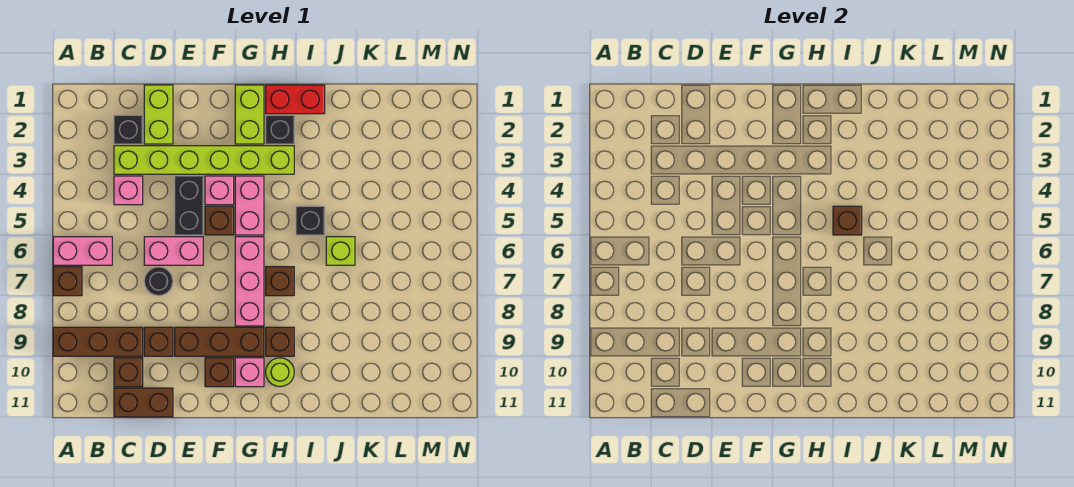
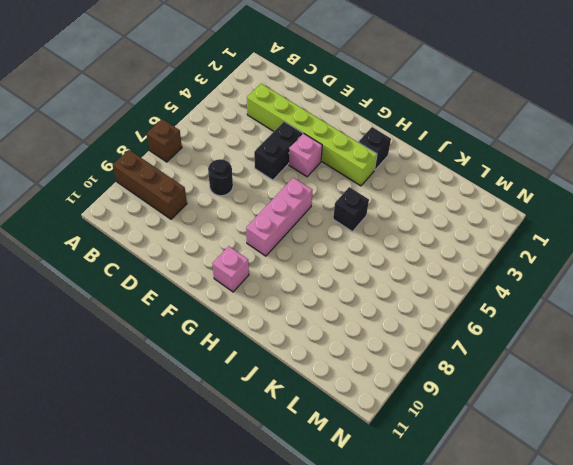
none -> pink brick A6:B6 level 1
none -> black brick C2 level 1
none -> pink brick C4 level 1

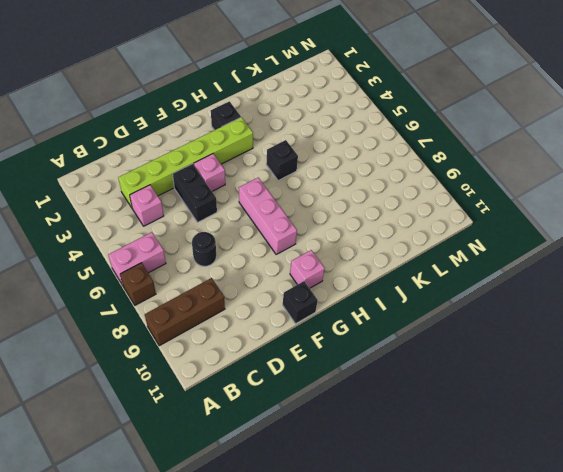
black brick F11 level 1 -> black brick C2 level 1
none -> brown brick C10 level 1
none -> brown brick C11:D11 level 1
none -> lime brick D1:D2 level 1

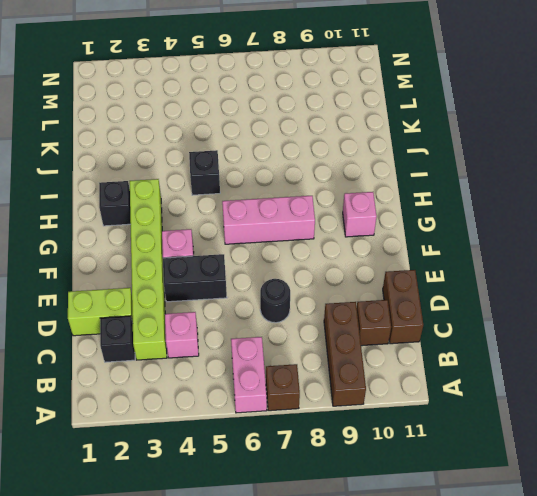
none -> pink brick D6:E6 level 1
none -> brown brick D9 level 1
none -> brown brick E9:G9 level 1

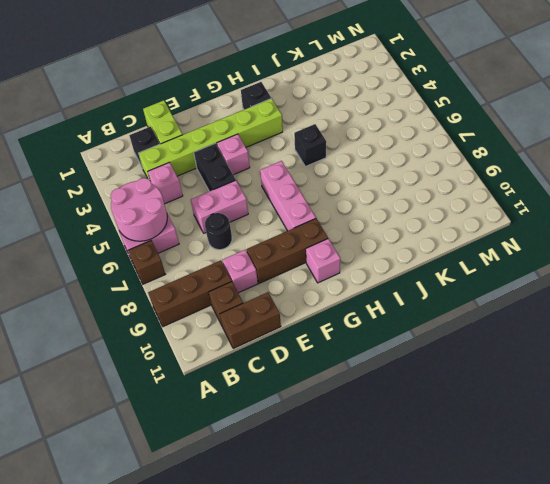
pink round brick A5:B6 level 2 -> none
pink brick D9 level 1 -> brown brick D9 level 1
none -> brown brick F5 level 1
none -> brown brick F10 level 1
none -> lime brick G1:G2 level 1

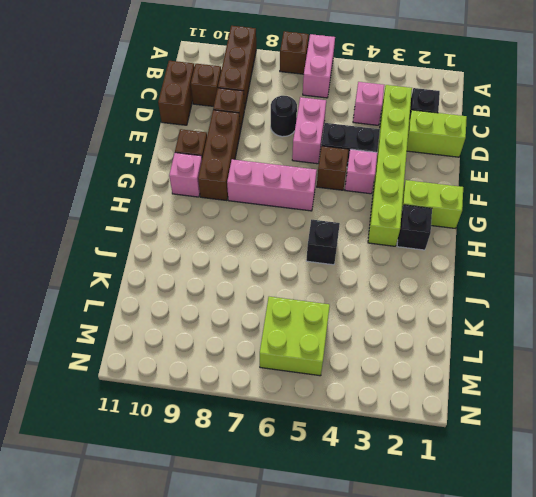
lime brick L5:M6 level 1 -> none
none -> pink brick G4:G5 level 1
none -> red brick H1:I1 level 1
none -> brown brick H7 level 1

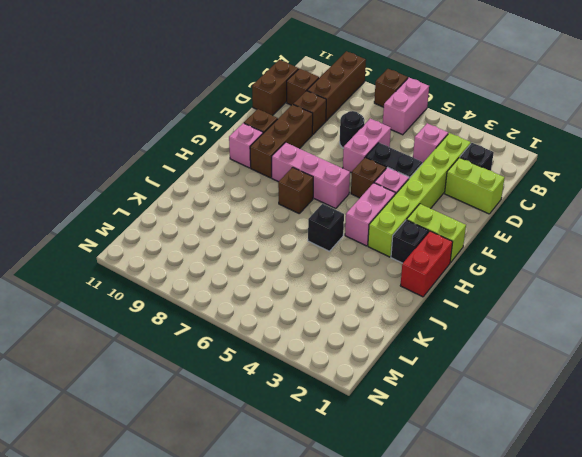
pink brick G4:H4 level 1 -> pink brick G4:G5 level 1
none -> brown brick H9 level 1
none -> lime round brick H10 level 1
none -> lime brick J6 level 1

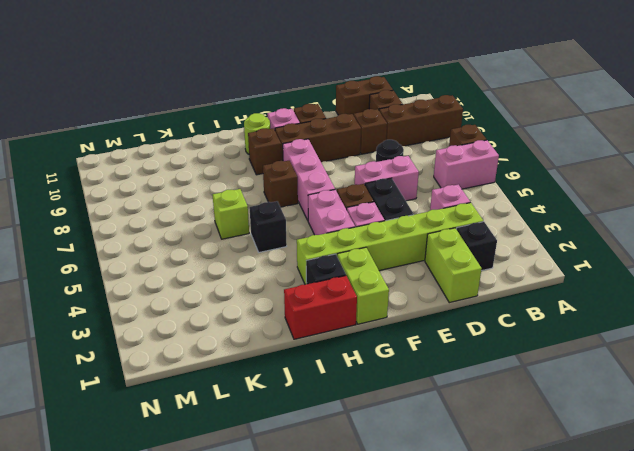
none -> brown brick I5 level 2

